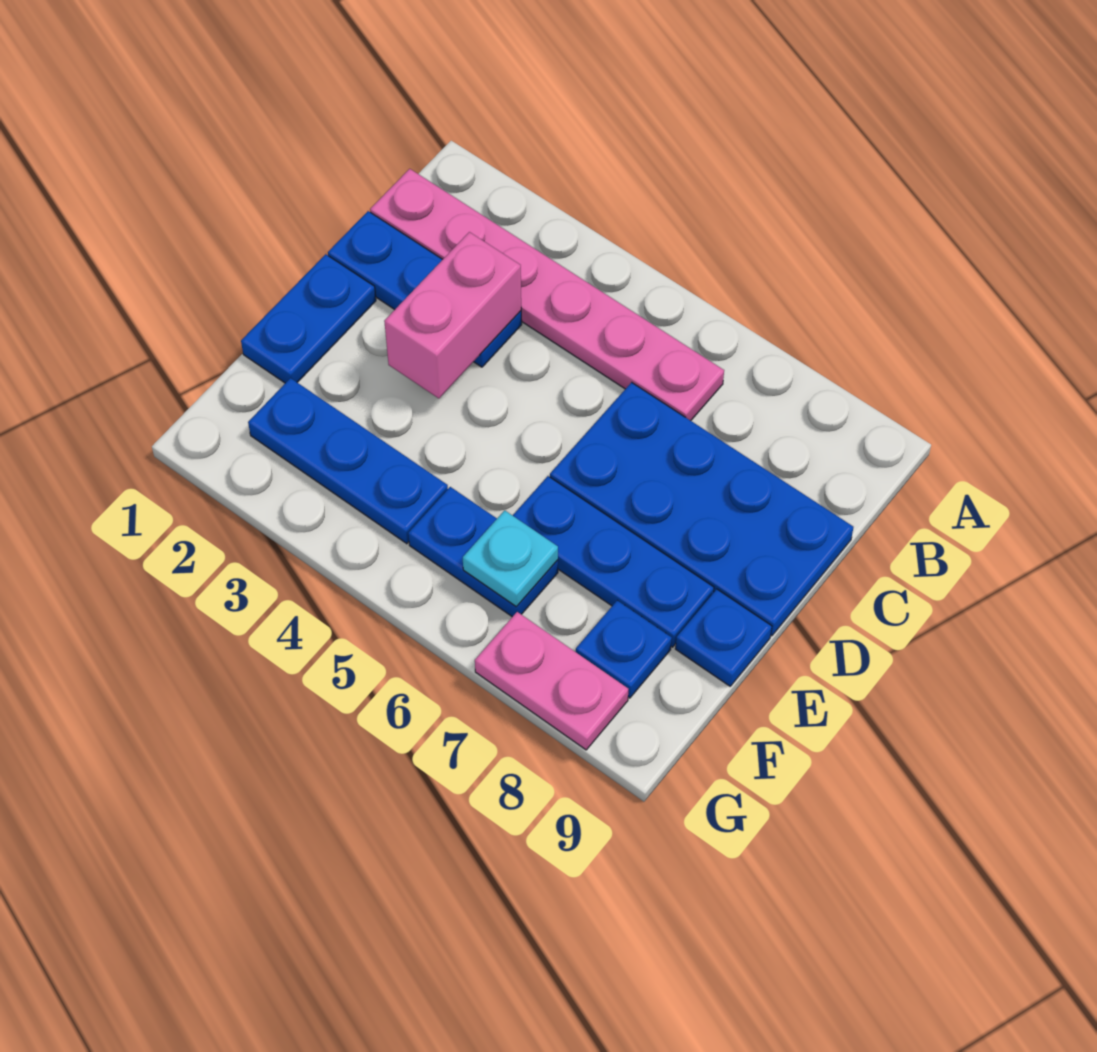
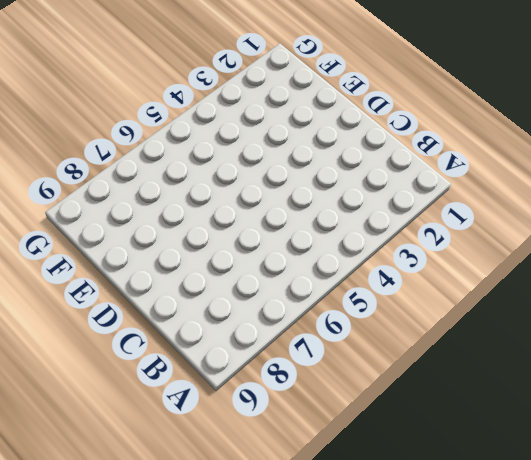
none -> pink plate B1:B6 level 1
none -> blue plate C1:C3 level 1
none -> blue plate C6:D9 level 1

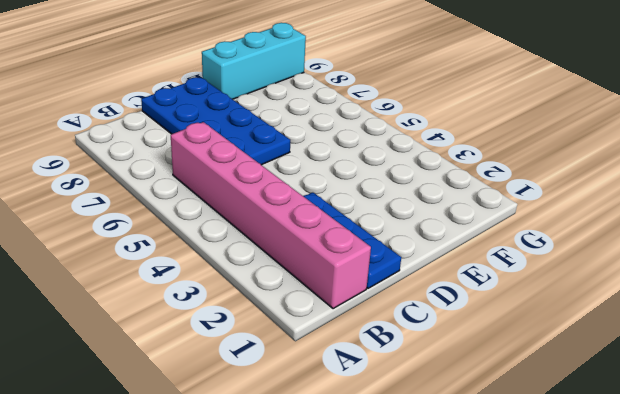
pink brick B1:B6 level 1 -> pink plate B1:B6 level 1
cyan brick E9:G9 level 1 -> blue plate E9 level 1
none -> blue plate D1:E1 level 1
none -> blue plate E6:E8 level 1
none -> blue plate F2:F4 level 1

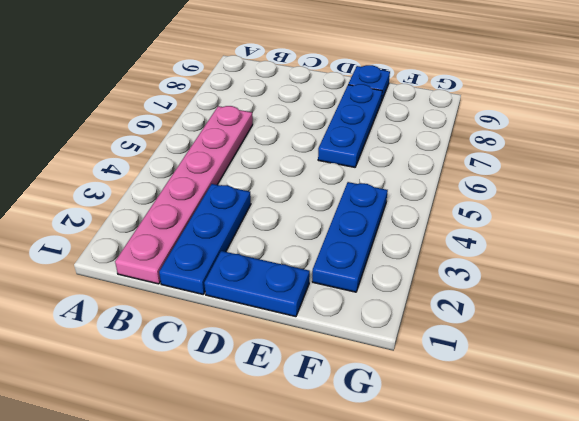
none -> blue plate C6:D9 level 1
none -> blue plate F5:F6 level 1
none -> blue plate F8 level 1

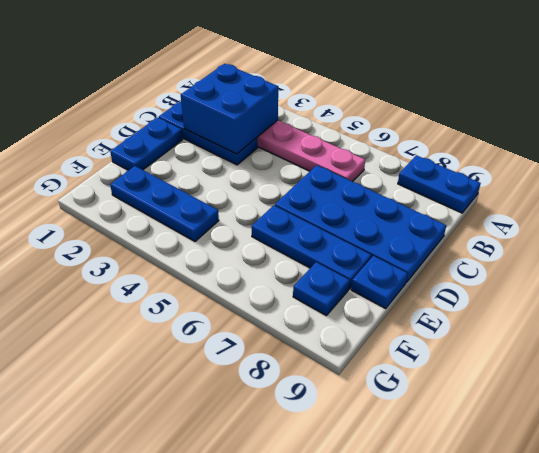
blue plate A8:A9 level 1 -> blue plate F5:F6 level 1
blue brick B2:C3 level 2 -> pink brick C3:D3 level 2
none -> pink plate G7:G8 level 1
none -> cyan plate F6 level 2

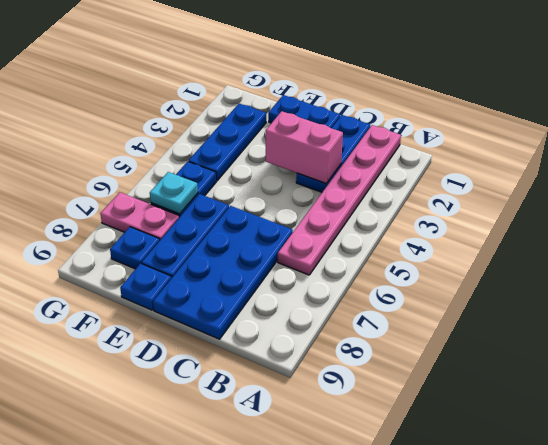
pink plate F7:G7 level 1 -> pink plate G7:G8 level 1

